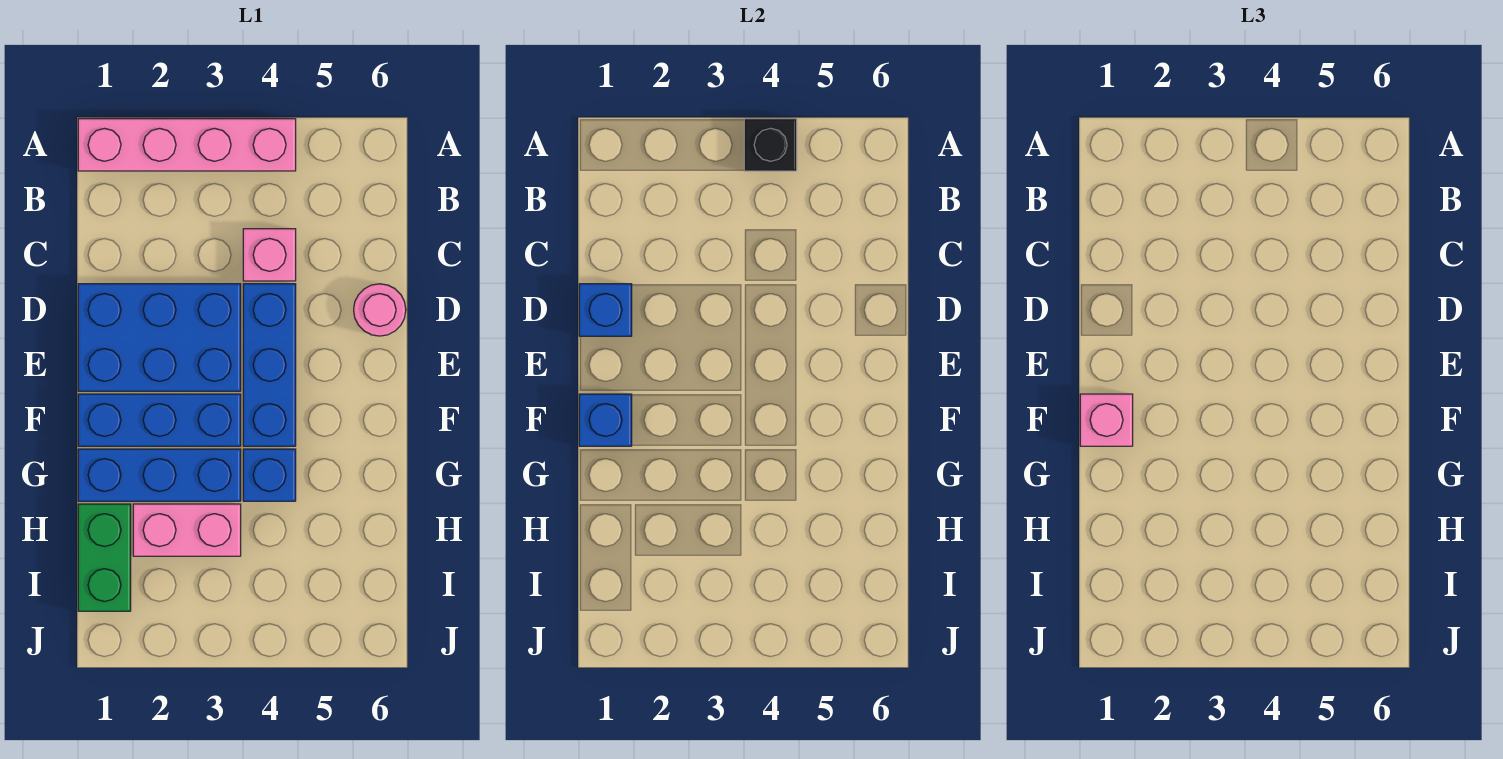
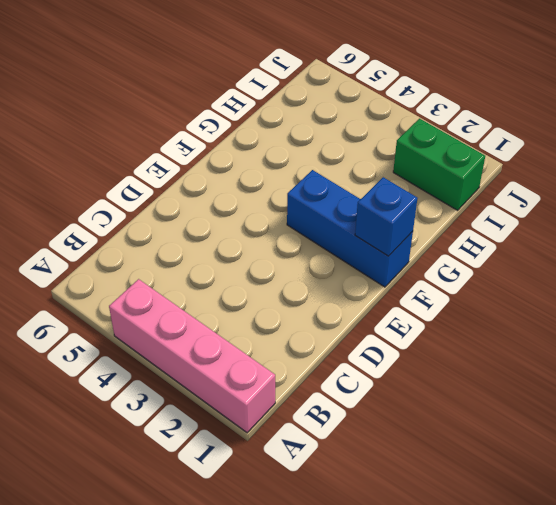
green brick I1:I2 level 1 -> green brick H1:I1 level 1
none -> pink brick C4 level 1
none -> blue brick D1:E3 level 1
none -> blue brick D4:F4 level 1

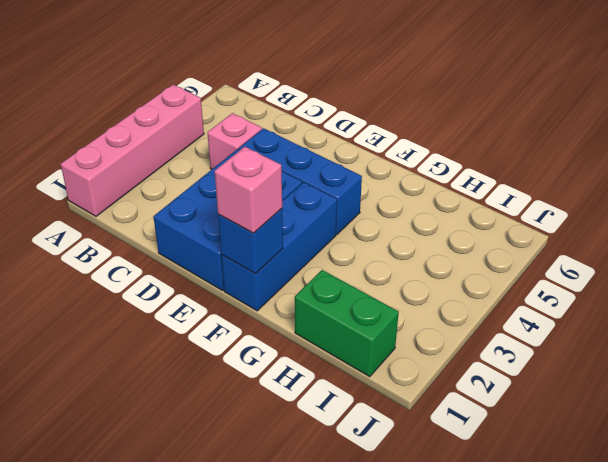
none -> pink round brick D6 level 1
none -> blue brick G1:G3 level 1
none -> blue brick G4 level 1

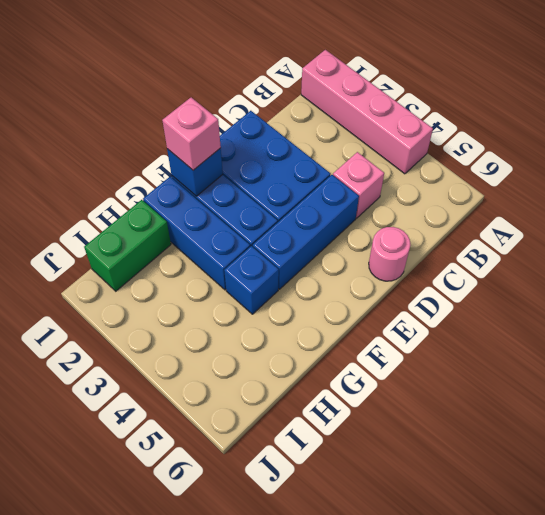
none -> pink brick H2:H3 level 1
none -> black brick A4 level 2
none -> blue brick D1 level 2

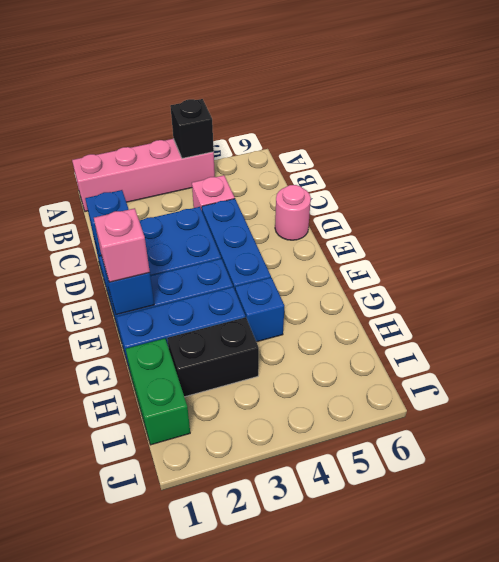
black brick H2:H3 level 1 -> pink brick H2:H3 level 1

